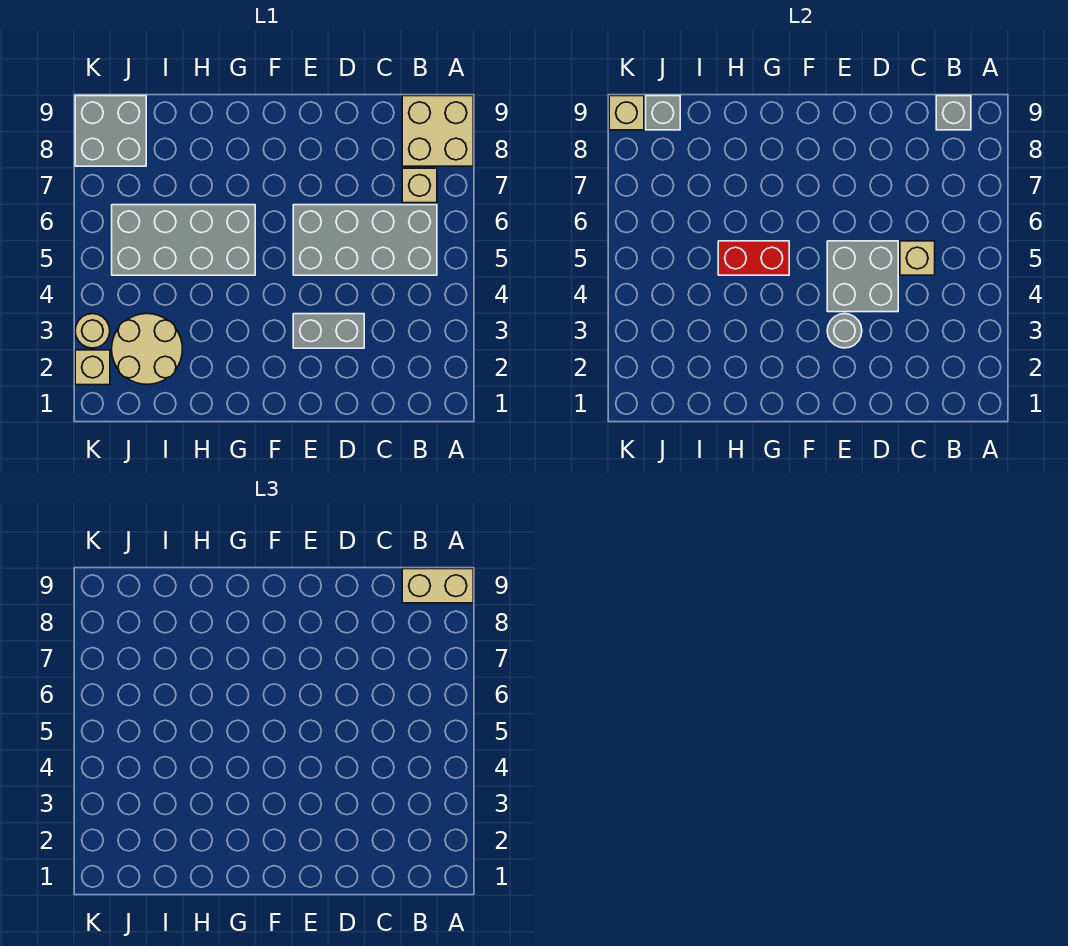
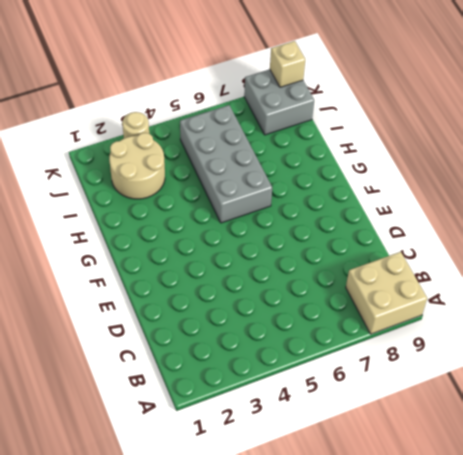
none -> grey brick B5:E6 level 1
none -> tan brick B7 level 1
none -> grey brick D3:E3 level 1

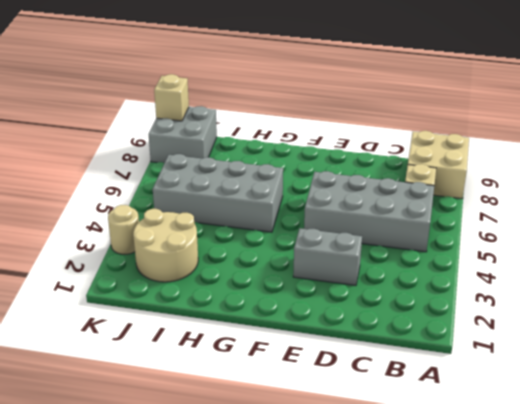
none -> tan brick K2 level 1
none -> grey brick B9 level 2
none -> tan brick C5 level 2

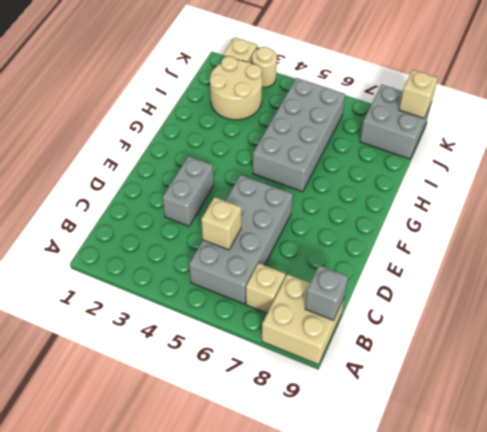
none -> grey brick D4:E5 level 2
none -> grey round brick E3 level 2
none -> red brick G5:H5 level 2

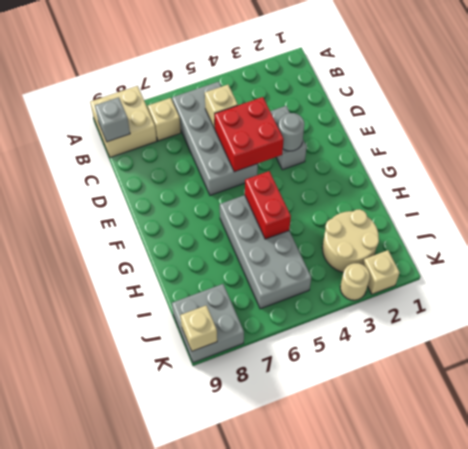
red brick D4:E5 level 2 -> grey brick D4:E5 level 2
none -> grey brick J9 level 2
none -> tan brick A9:B9 level 3

